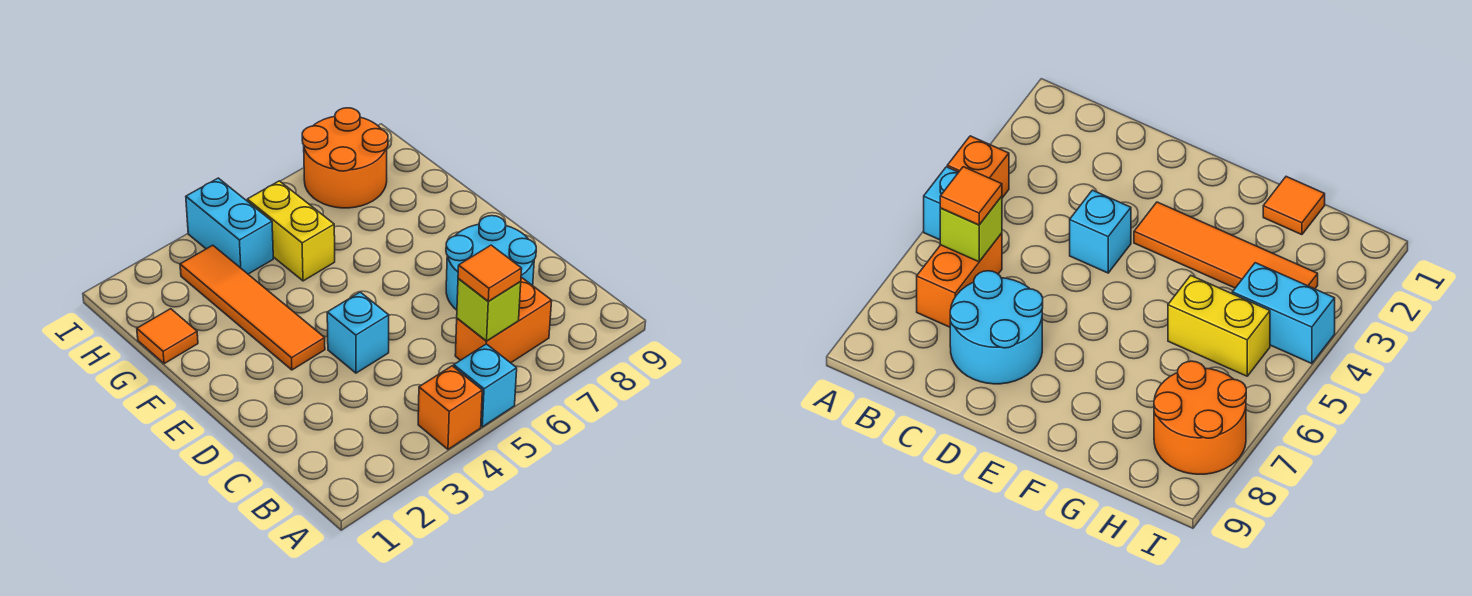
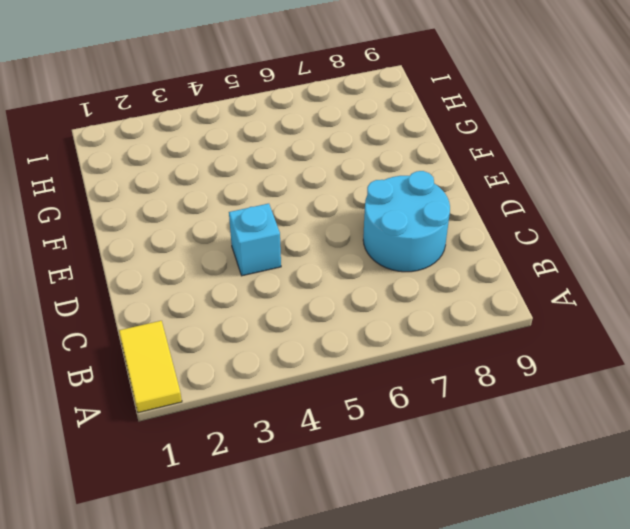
yellow tile A1:B1 level 1 -> none
none -> orange brick A4 level 1
none -> cyan brick A5 level 1
none -> orange brick B6:B7 level 1

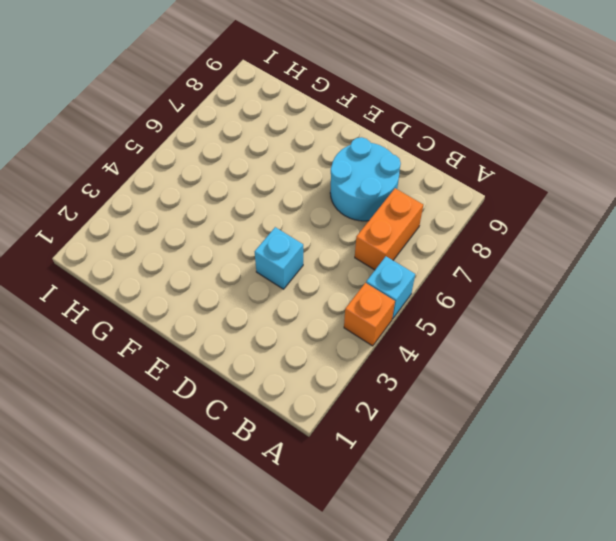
none -> orange tile E3:H3 level 1
none -> orange tile G1 level 1
none -> yellow brick G5:H5 level 1

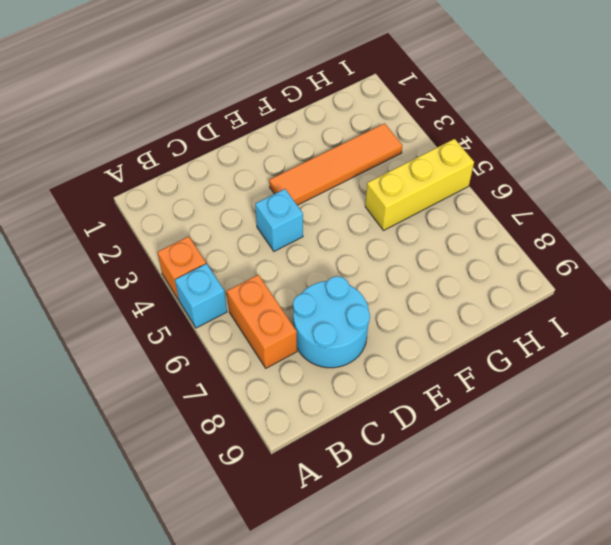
yellow brick G5:I5 level 1 -> yellow brick G5:H5 level 1
none -> orange tile G1 level 1
none -> cyan brick H4:I4 level 1
none -> orange round brick H7:I8 level 1

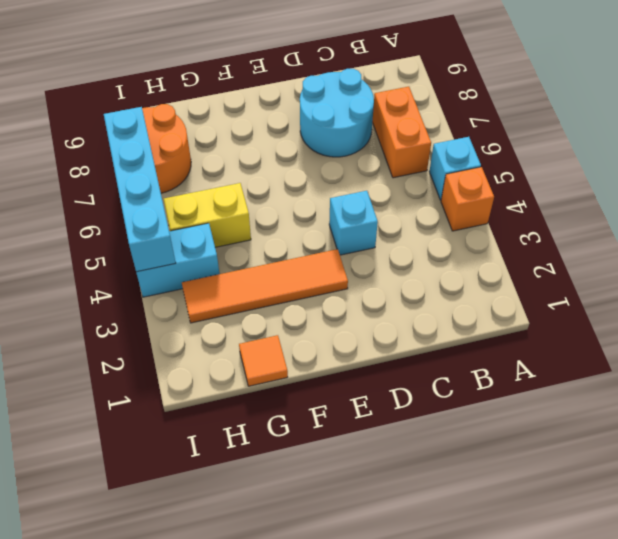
cyan brick I4:I7 level 2 -> none
none -> lime brick B6 level 2
none -> orange tile B6 level 3

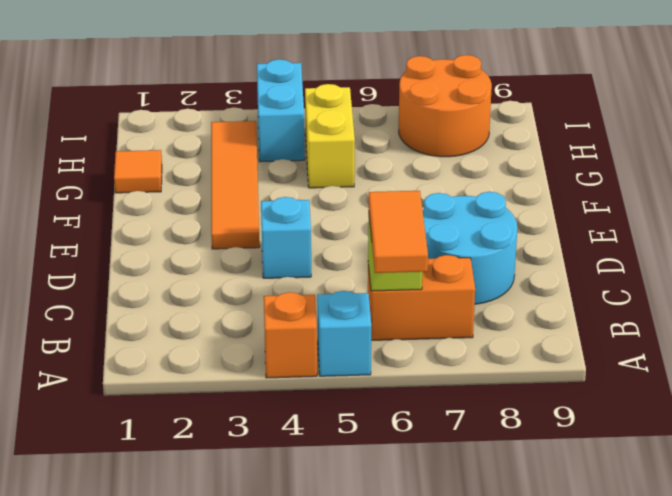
orange tile A6:B6 level 3 -> orange tile B6 level 3

